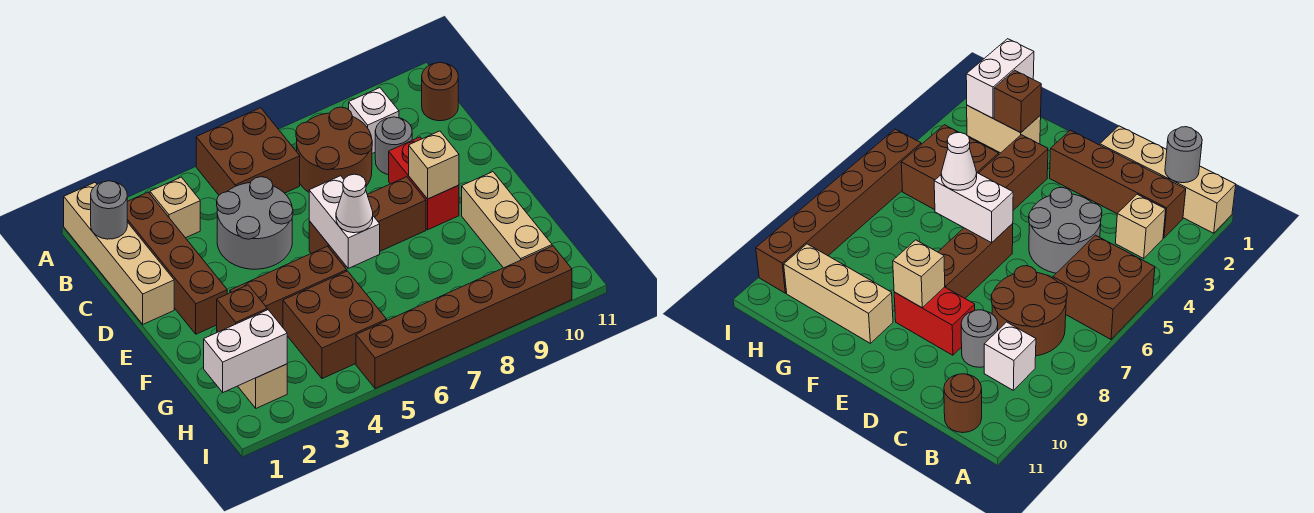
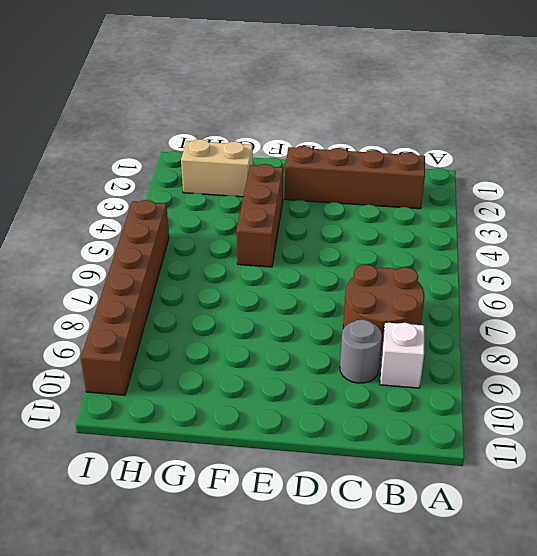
none -> tan brick A1:D1 level 1
none -> brown brick A5:B6 level 1
none -> tan brick B3 level 1

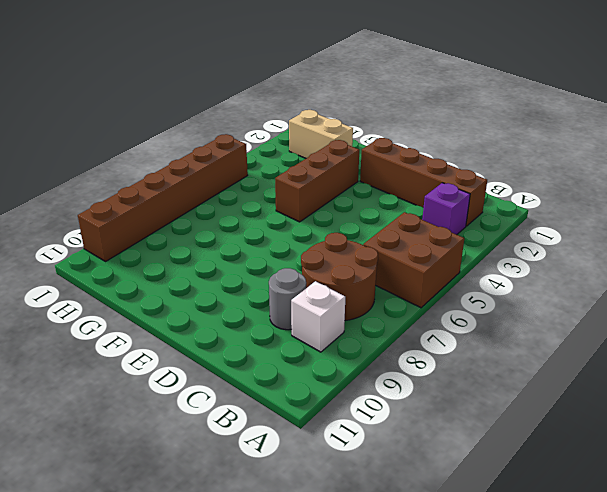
purple brick B3 level 1 -> tan brick B3 level 1
none -> tan brick A1:D1 level 1
none -> brown round brick B11 level 1
none -> grey round brick C4:D5 level 1

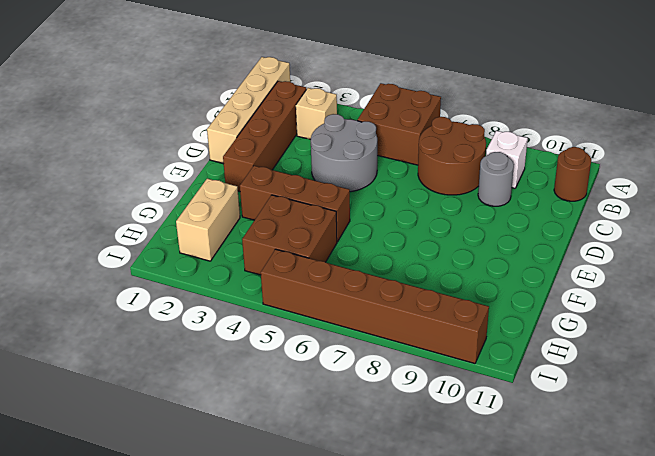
none -> red brick D9:E9 level 1
none -> brown brick E6:E8 level 1
none -> tan brick F10:H10 level 1

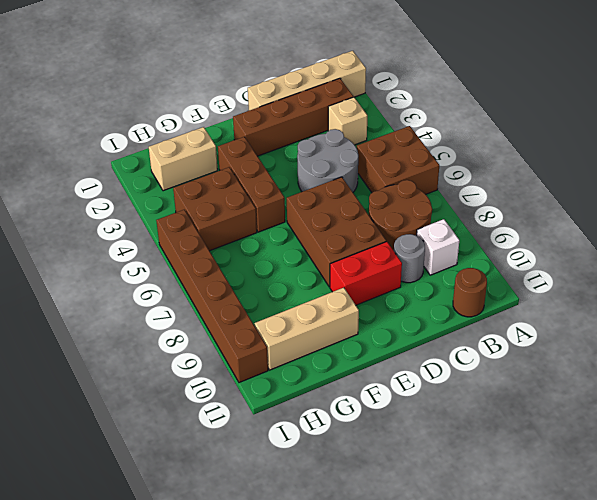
brown brick D6:E8 level 1 -> brown brick E6:E8 level 1
none -> grey round brick B1 level 2
none -> white brick E6:F6 level 2
none -> tan brick E9 level 2

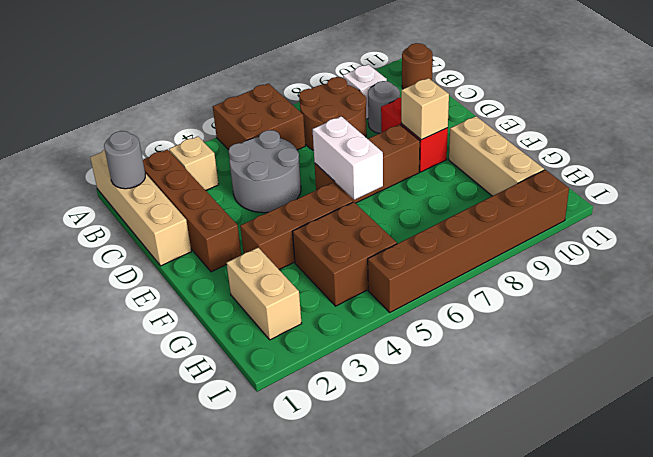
none -> brown brick G2 level 2
none -> white brick H1:H2 level 2
none -> white cone F6 level 3

